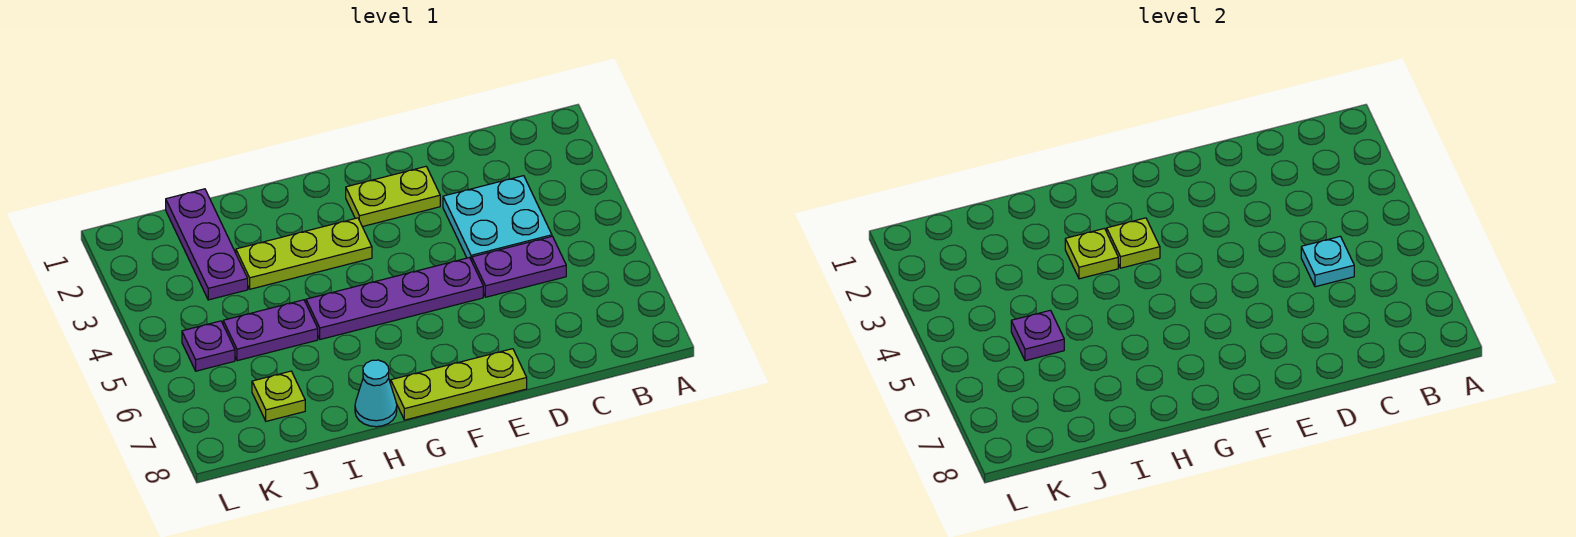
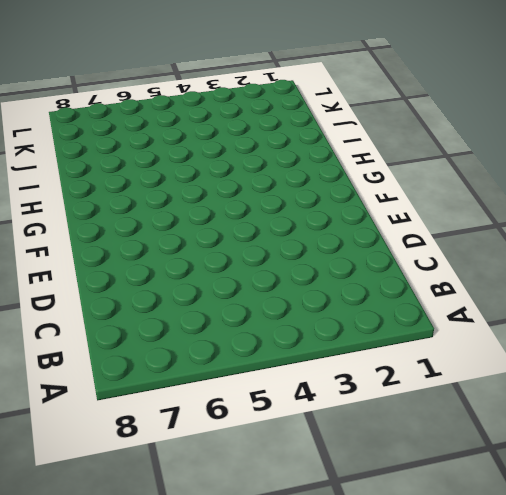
none -> cyan plate C3:D4 level 1
none -> purple plate C5:D5 level 1
none -> lime plate E2:F2 level 1

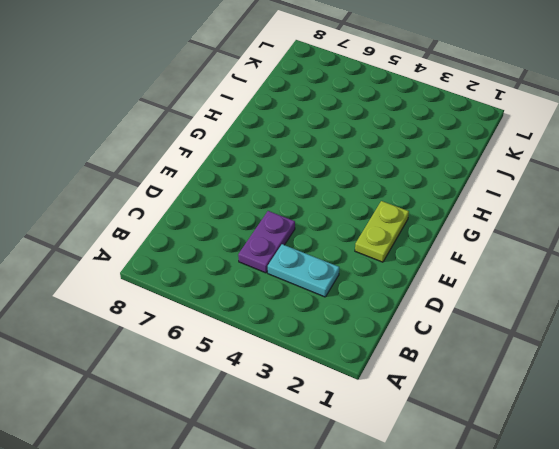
cyan plate C3:C4 level 1 -> cyan plate C3:D4 level 1
none -> purple plate E5:H5 level 1
none -> lime plate E8:G8 level 1
none -> lime plate G3:I3 level 1

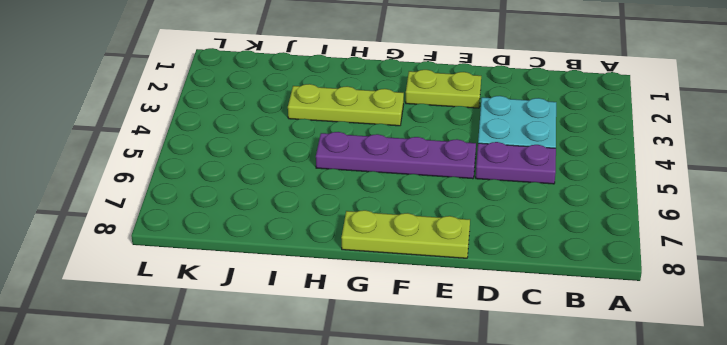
none -> cyan cone H8 level 1
none -> purple plate I5:J5 level 1
none -> purple plate J1:J3 level 1

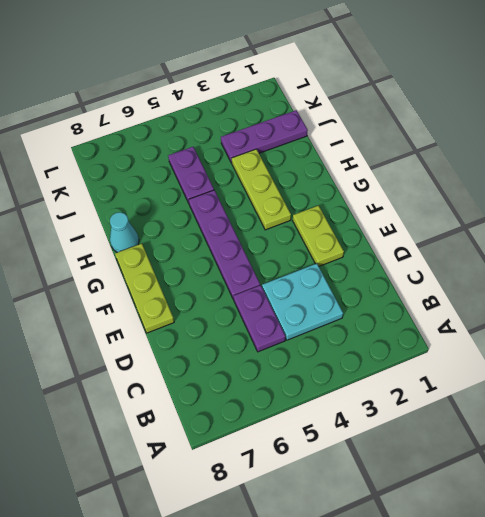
none -> lime plate J7 level 1
none -> purple plate K5 level 1
none -> cyan plate C5 level 2

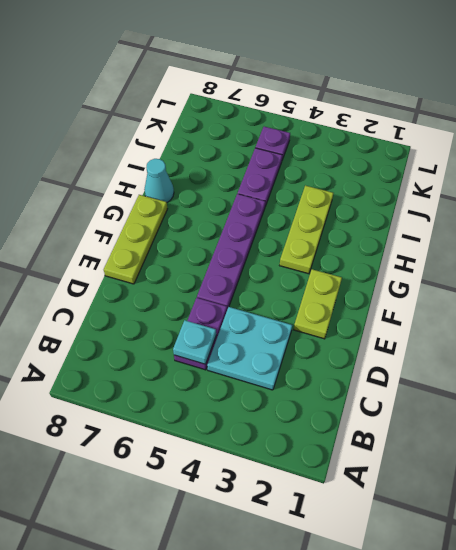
none -> purple plate J1:J3 level 1
none -> lime plate J7 level 1
none -> lime plate G3 level 2

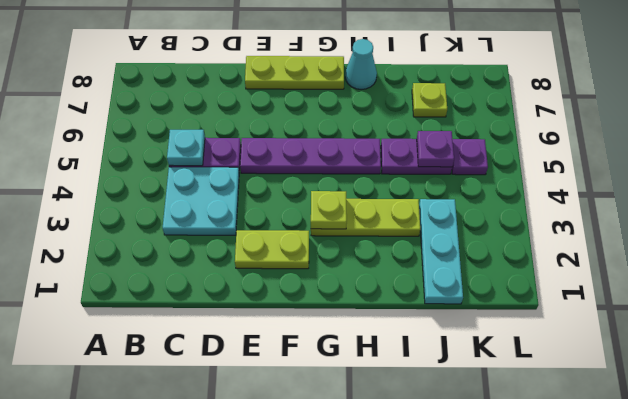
cyan plate J1:J3 level 1 -> purple plate J1:J3 level 1
none -> lime plate H3 level 2

